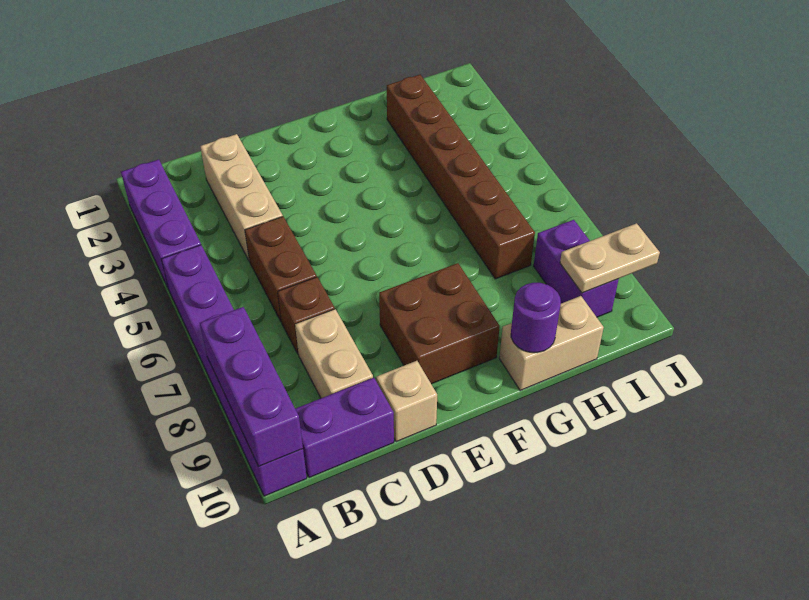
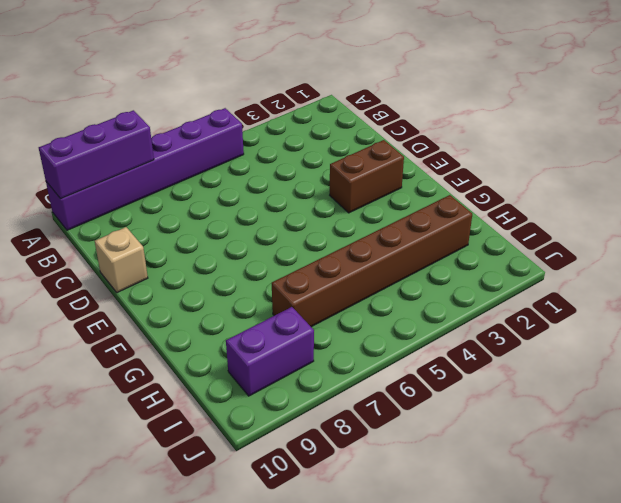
brown brick E2:E3 level 1 -> brown brick C5:C6 level 1
none -> purple brick A2:A4 level 1
none -> purple brick B10:C10 level 1
none -> tan brick C2:C4 level 1

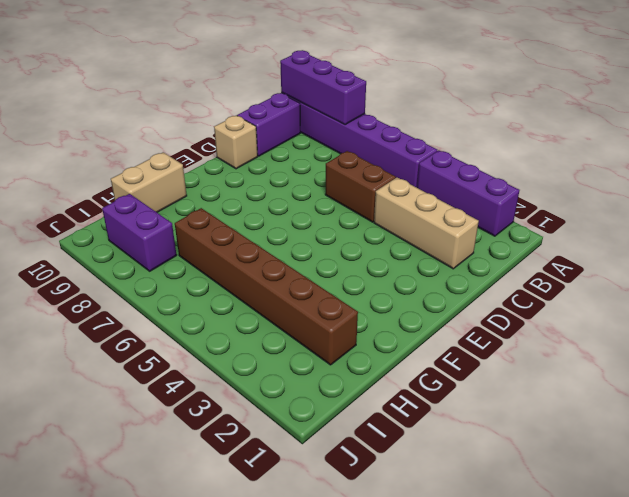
none -> brown brick C7 level 1
none -> tan brick C8:C9 level 1
none -> brown brick E8:F9 level 1

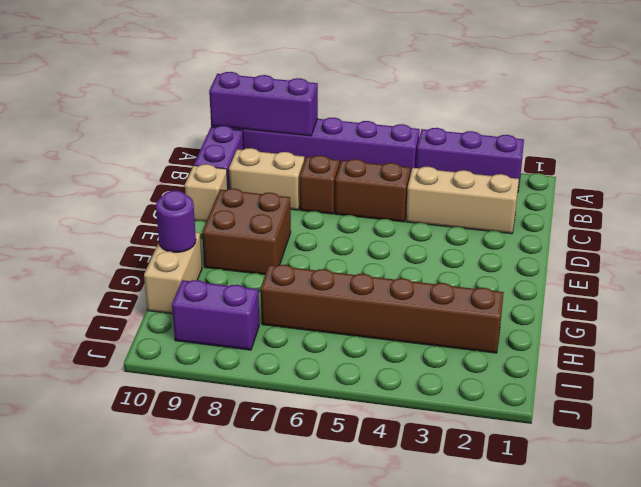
none -> tan plate I9:J9 level 2

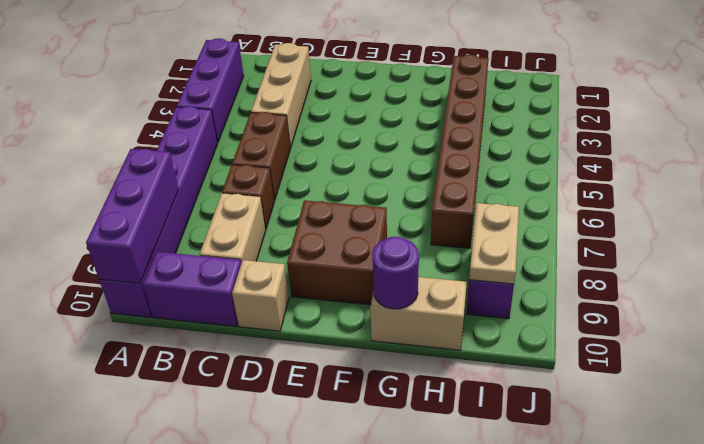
tan plate I8:I9 level 2 -> tan plate I9:J9 level 2

